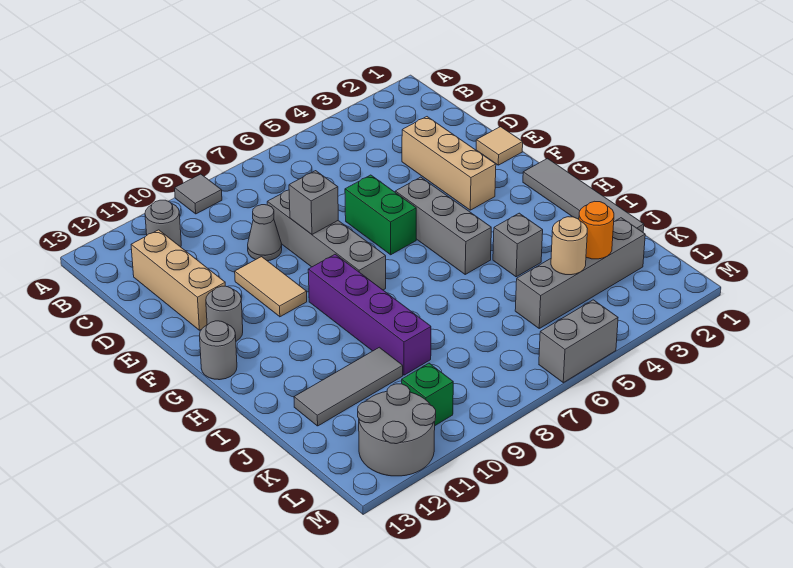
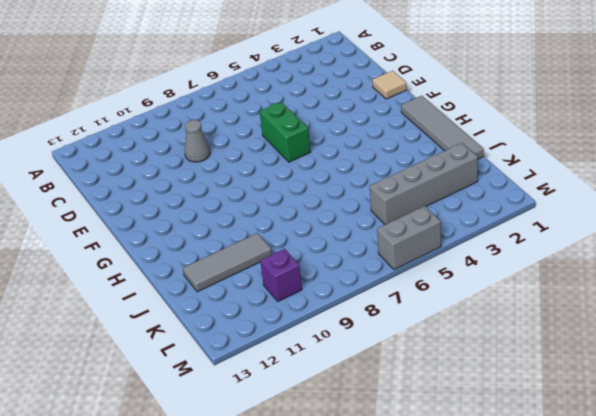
purple brick L10 level 1 -> green brick L10 level 1
none -> grey tile A9 level 1
none -> grey round brick B11 level 1
none -> tan brick C12:E12 level 1

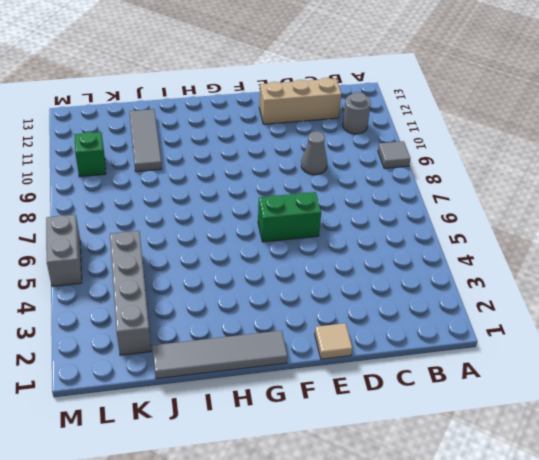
none -> tan brick D3:F3 level 1
none -> grey brick D8:G8 level 1
none -> tan tile E10:F10 level 1

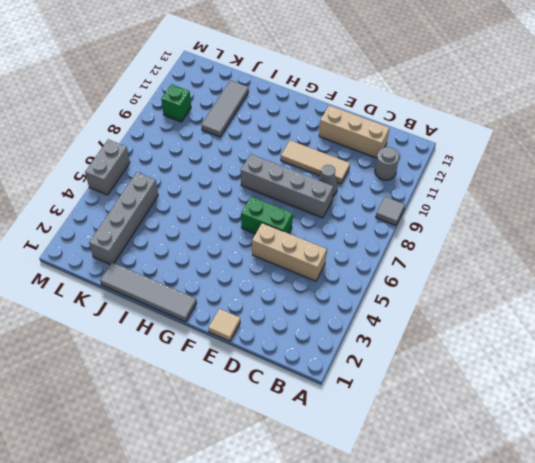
tan brick C5:E5 level 1 -> tan brick D3:F3 level 1
tan tile D10:F10 level 1 -> tan tile E10:F10 level 1
none -> grey brick F5:H5 level 1
none -> grey round brick F12 level 1
none -> purple brick G9:J9 level 1

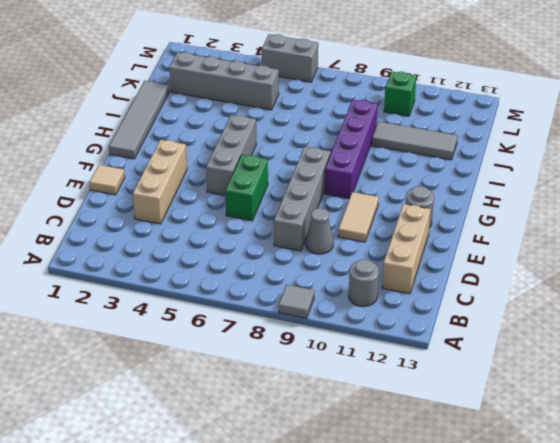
none -> grey round brick G13 level 1
none -> grey brick I4 level 1
none -> grey round brick L11:M12 level 1

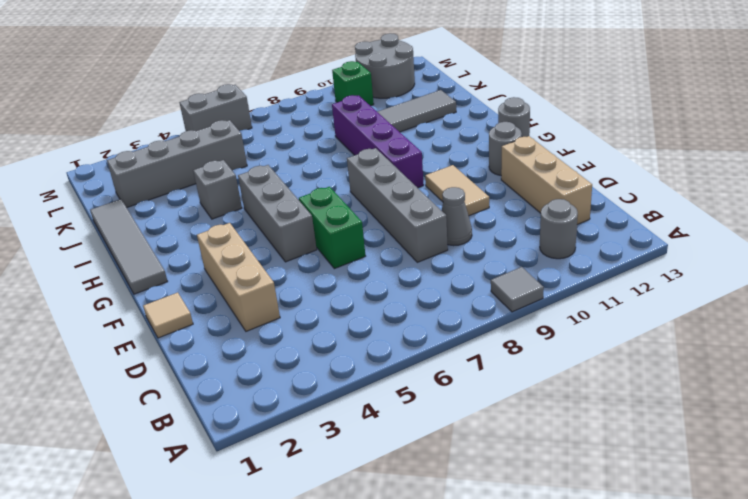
none -> grey brick E8 level 2
none -> orange round brick K3 level 2
none -> tan round brick K4 level 2

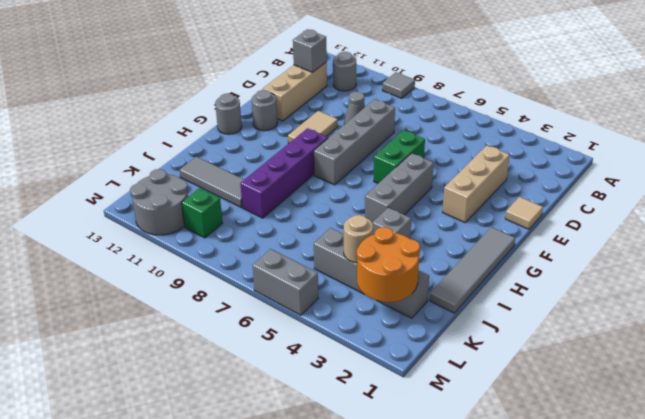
grey brick C12 level 2 -> grey brick E8 level 2
orange round brick K2:L3 level 2 -> orange round brick K3 level 2

